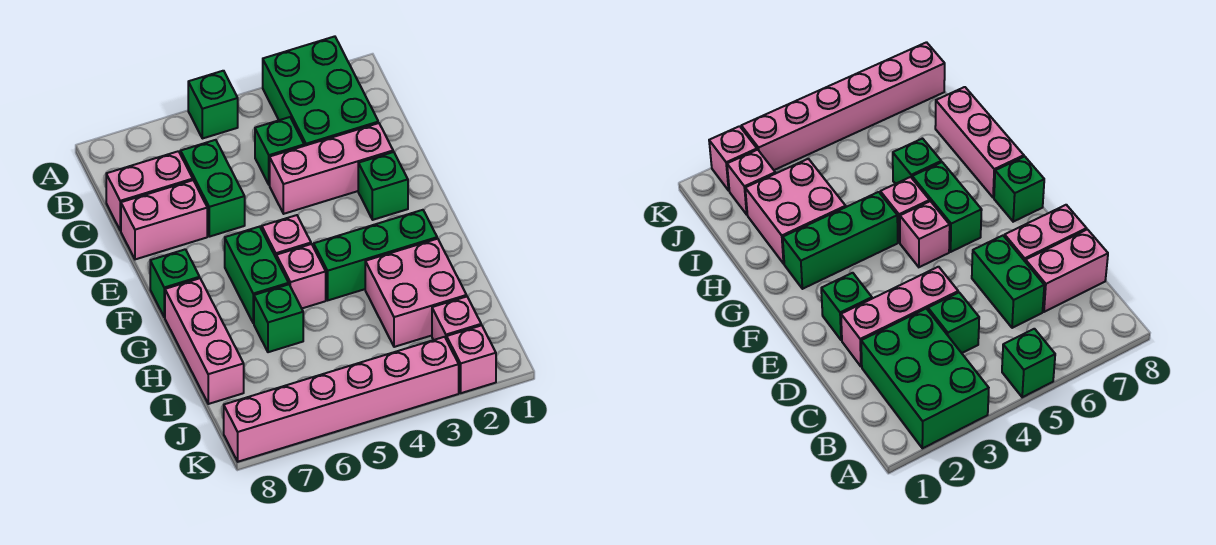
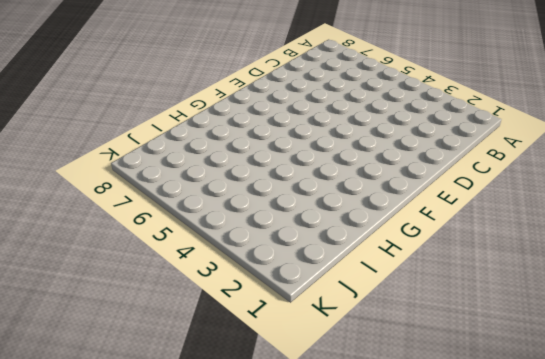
none -> green brick A2:C3 level 1
none -> green brick A5 level 1
none -> green brick C4 level 1

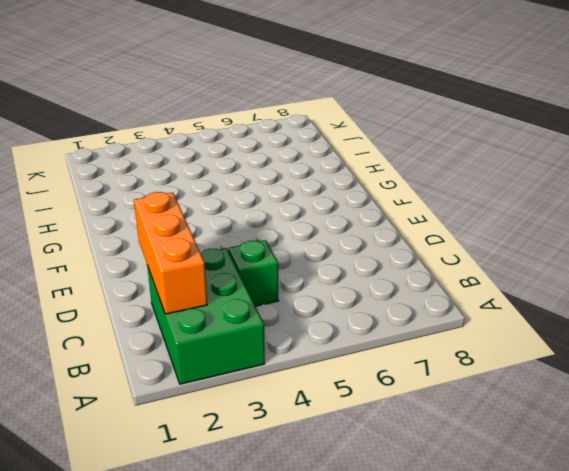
orange brick B2:D2 level 2 -> none
none -> green brick A5 level 1
none -> green brick C6:D6 level 1
none -> pink brick C7:C8 level 1

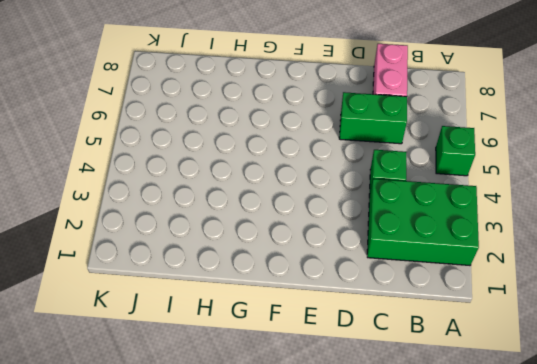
none -> pink brick D2:D4 level 1
none -> pink brick D7:D8 level 1
none -> green brick E2 level 1

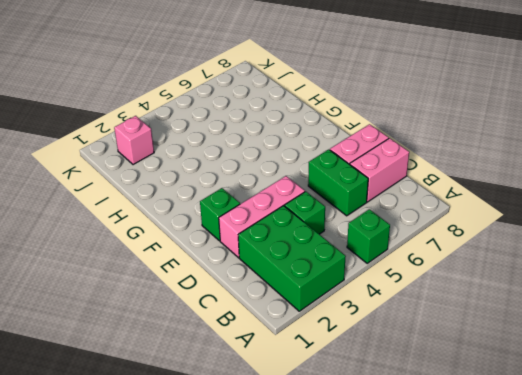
none -> pink brick F5 level 1
none -> green brick F6:G6 level 1
none -> green brick F8 level 1

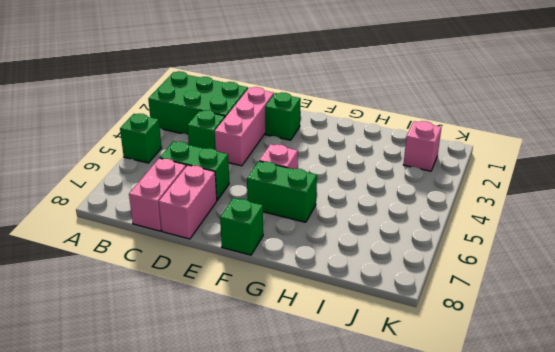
none -> green brick G2:G4 level 1
none -> pink brick G5 level 1
none -> pink brick G8:I8 level 1

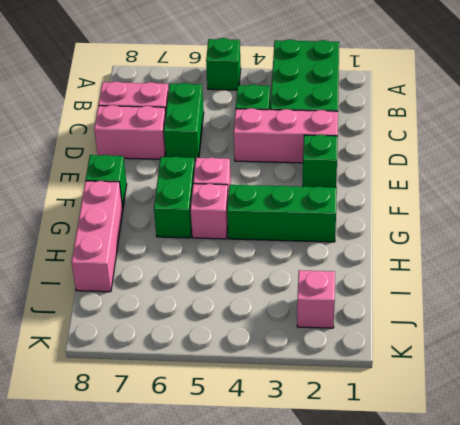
none -> pink brick H2:I3 level 1
none -> green brick H6 level 1
none -> pink brick K2 level 1

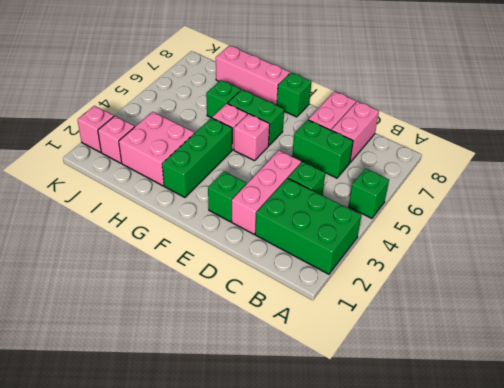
none -> pink brick K3:K8 level 1

